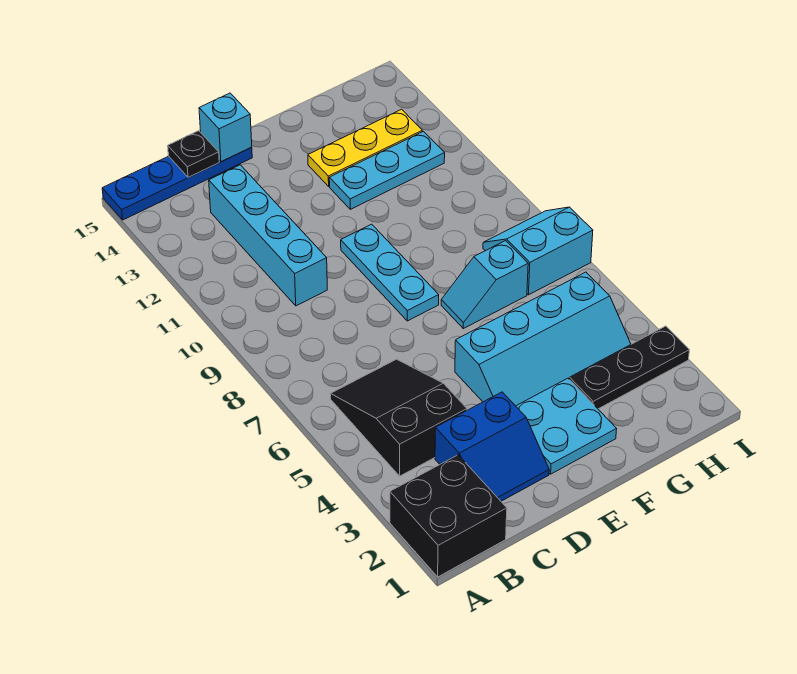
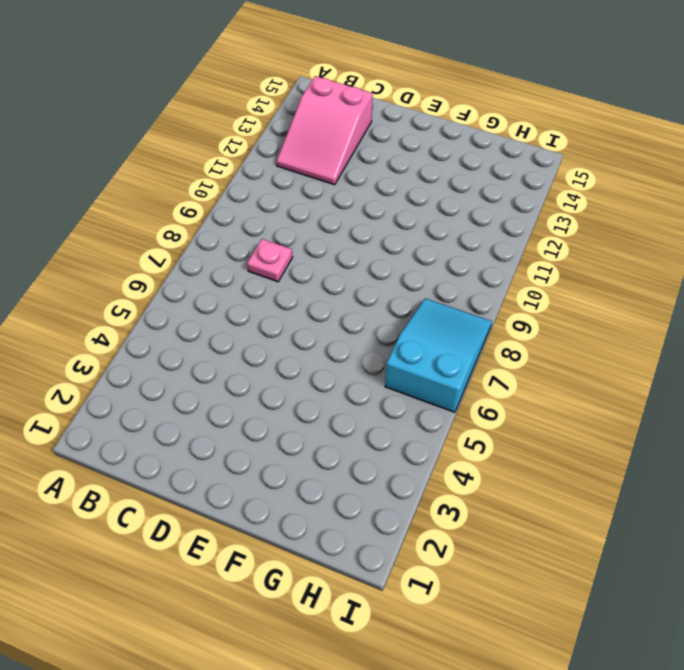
pink slope B12:C14 level 1 top 14 -> cyan brick C10:C13 level 1
pink plate C8 level 1 -> none
cyan slope H6:I8 level 1 top 6 -> cyan slope H7:I8 level 1 top 7
none -> black brick A1:B2 level 1
none -> blue plate A15:D15 level 1
none -> black slope B4:C6 level 1 top 4

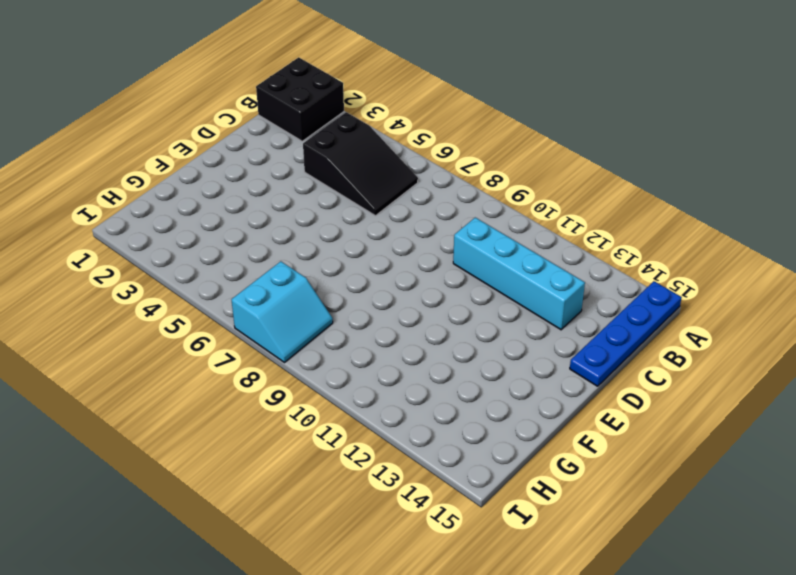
none -> blue slope C2:D3 level 1 top 3
none -> cyan plate E2:F3 level 1
none -> cyan slope E4:H5 level 1 top 5

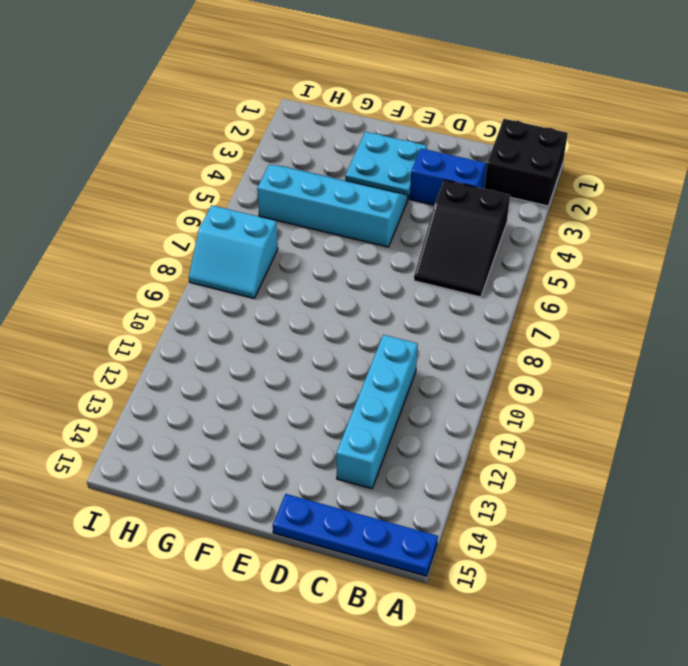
none -> cyan plate E8:E10 level 1
none -> cyan slope F7:G7 level 1 top G
none -> cyan plate F12:H12 level 1

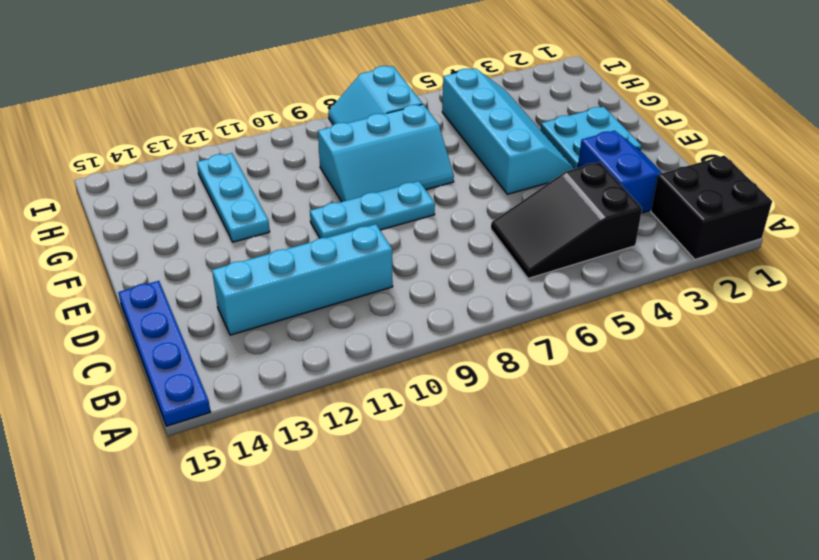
cyan slope F7:G9 level 1 top G -> cyan slope F7:G7 level 1 top G
none -> yellow plate F13:H13 level 1
none -> black plate G3:I3 level 1
none -> black plate C15 level 2

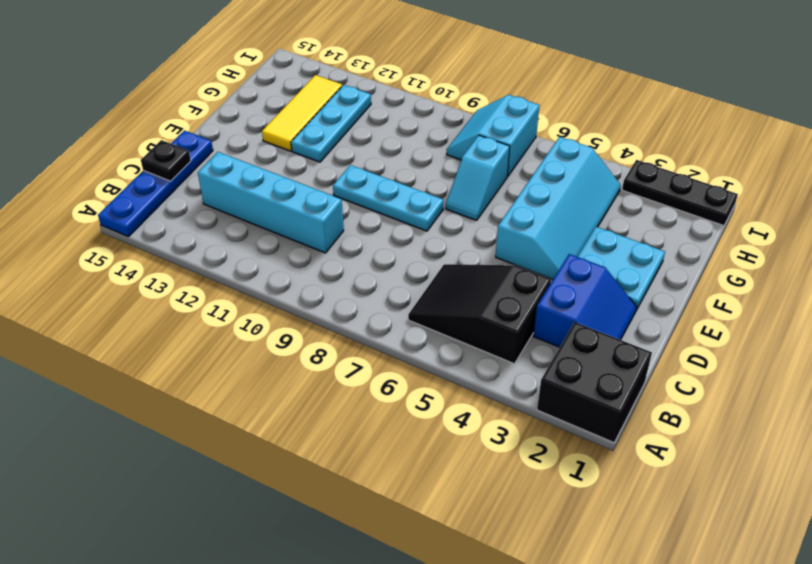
yellow tile F13:H13 level 1 -> yellow plate F13:H13 level 1
black plate I1:I3 level 1 -> black plate G3:I3 level 1
none -> cyan brick D15 level 2

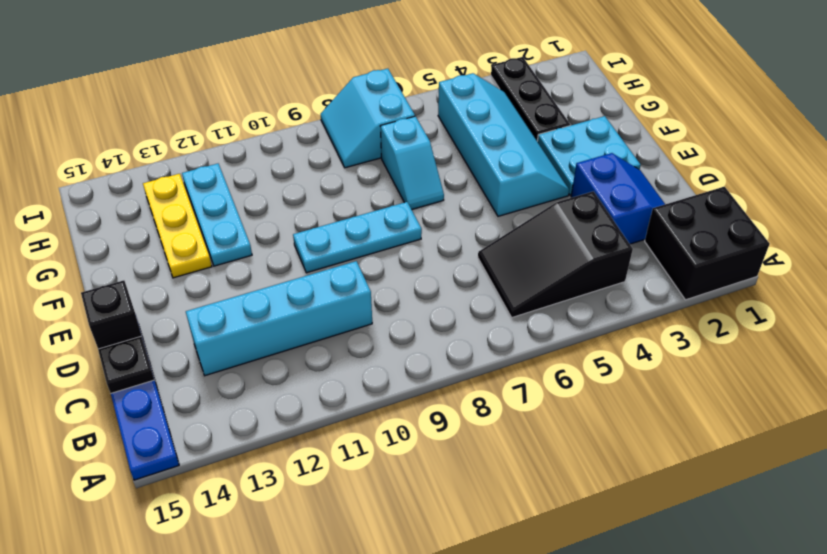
black brick D15 level 2 -> cyan brick D15 level 2

